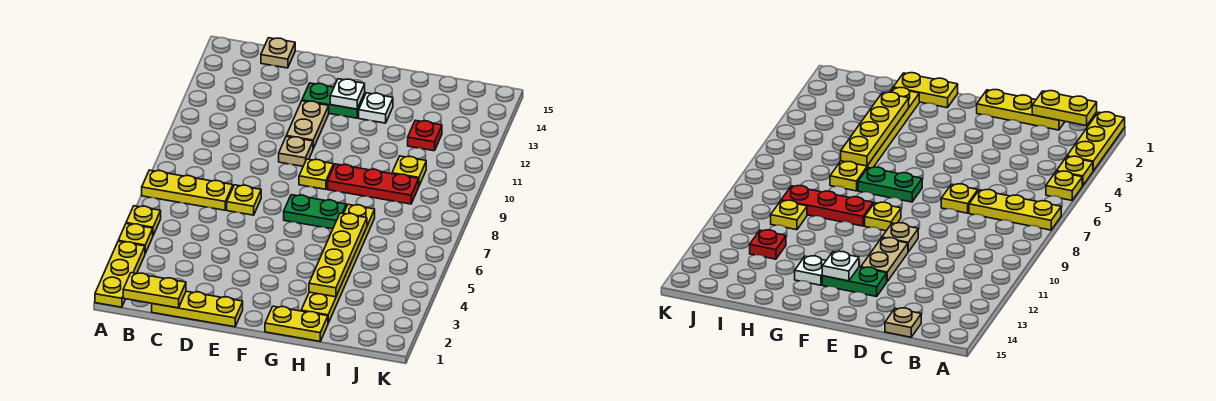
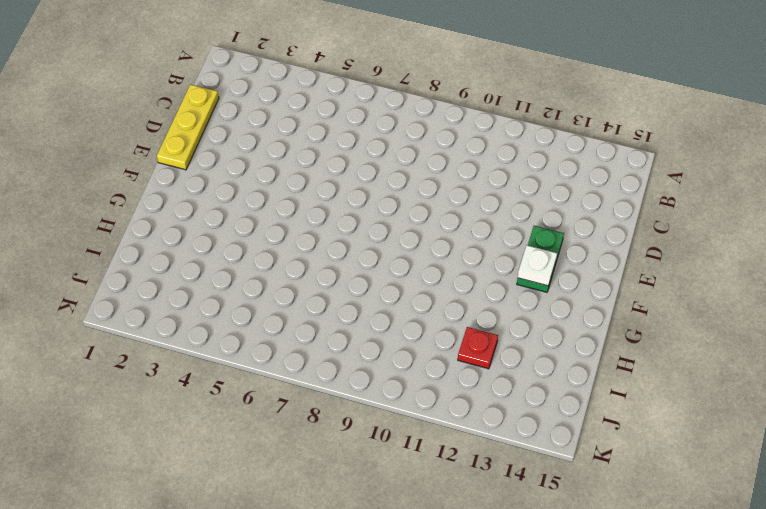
none -> yellow plate A1:A3 level 1
none -> yellow plate A4 level 1
none -> yellow plate A5 level 1

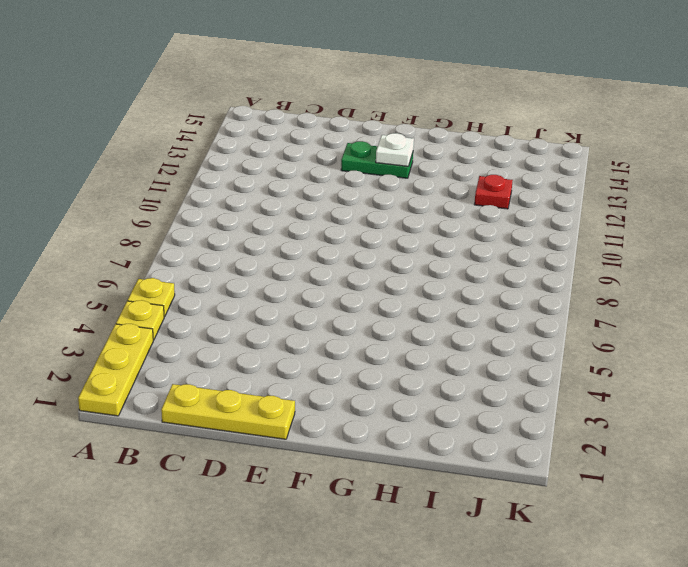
none -> yellow plate A7:C7 level 1
none -> tan plate C15 level 1
none -> yellow plate D7 level 1

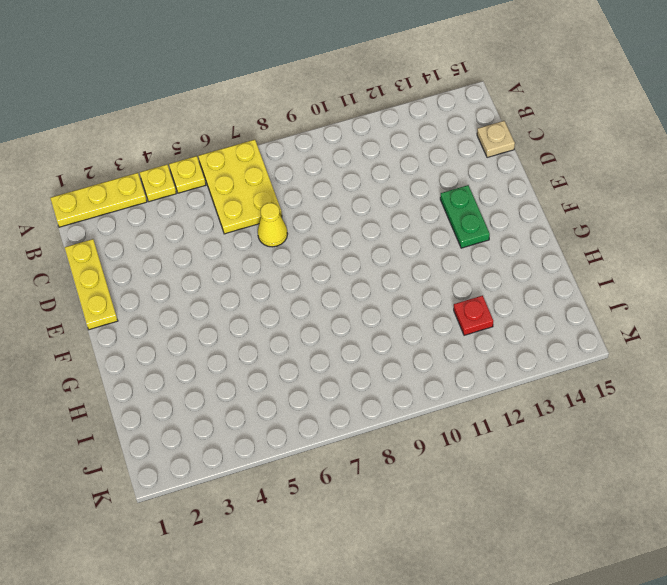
yellow plate A6:C7 level 1 -> yellow plate A7:C7 level 1
yellow cone D7 level 1 -> yellow plate D7 level 1
none -> tan plate E10 level 1
none -> tan plate E11:E12 level 1
none -> green plate F7:G7 level 1

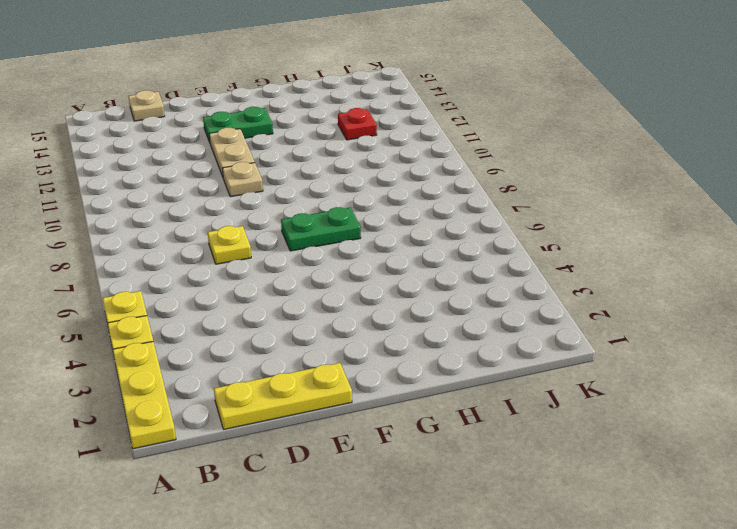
none -> yellow plate A7:C7 level 1
none -> yellow plate F9 level 1
none -> yellow plate G1:H1 level 1

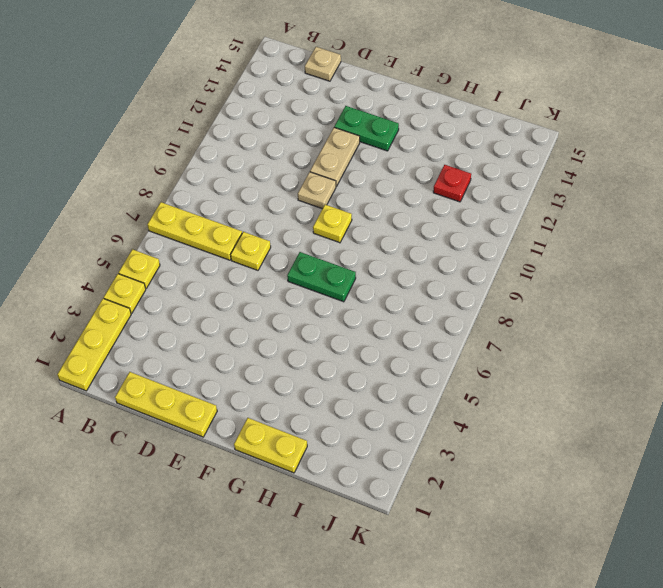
none -> red plate G9:I9 level 1
none -> white plate G13 level 1
none -> yellow plate H2:H7 level 1

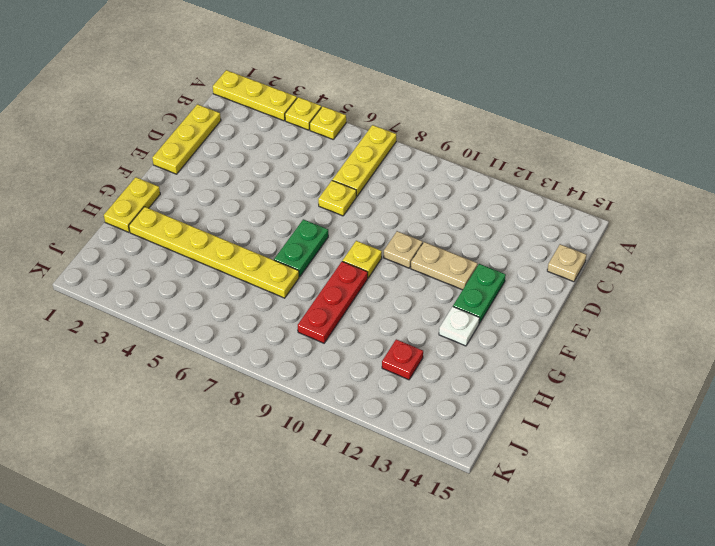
none -> yellow plate I10 level 1
none -> yellow plate B1:C1 level 2
none -> white plate F13 level 2

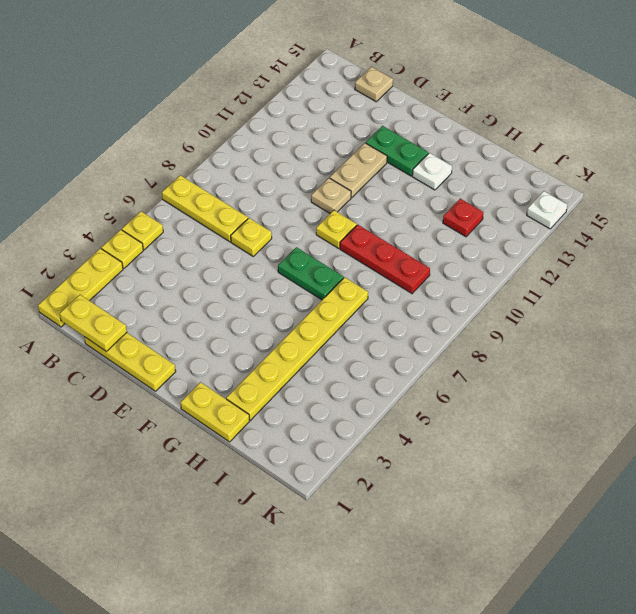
white plate K14 level 1 -> white plate F13 level 2
none -> yellow plate I10 level 1
none -> yellow plate H3:H6 level 2

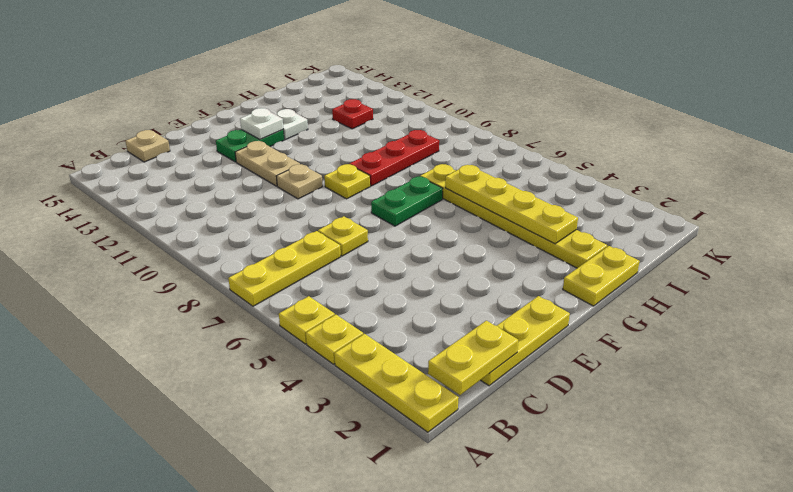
none -> yellow plate I10 level 1

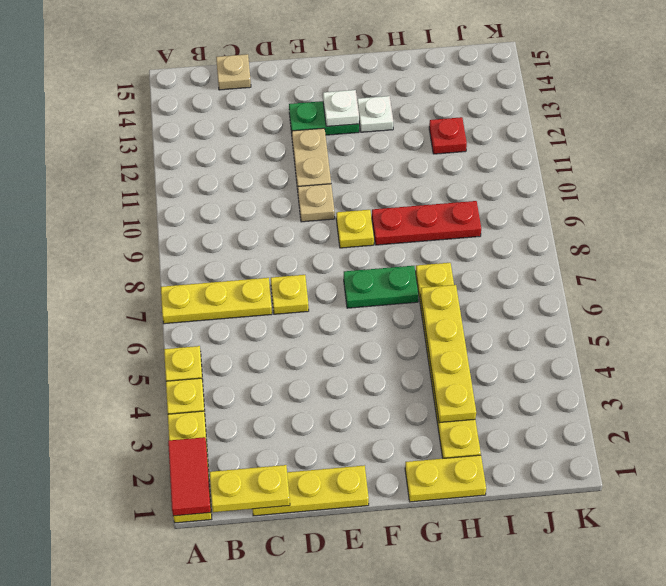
red tile A1:A2 level 2 -> none
none -> yellow plate I10 level 1

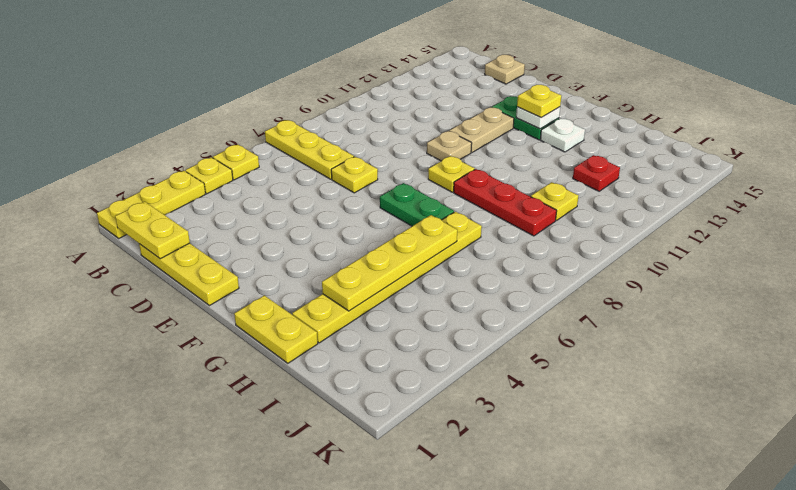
yellow plate F13 level 3 -> none

